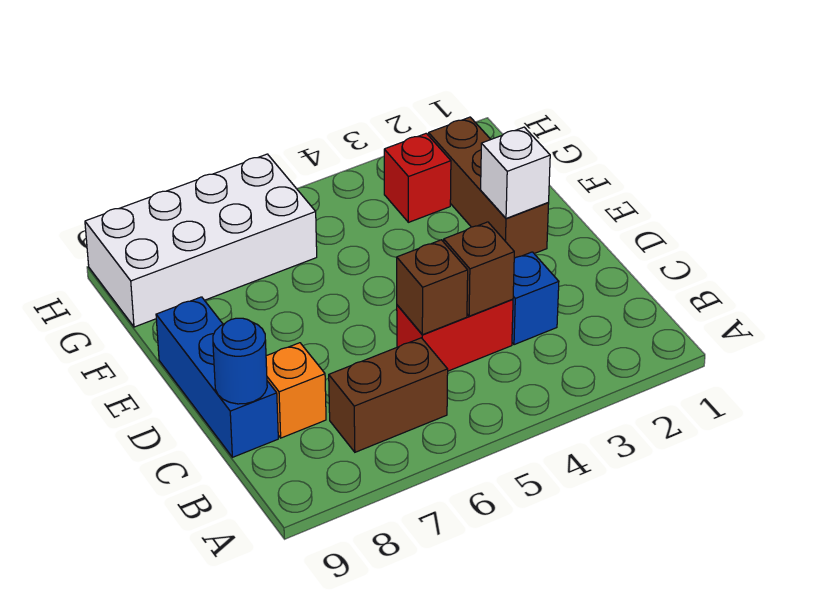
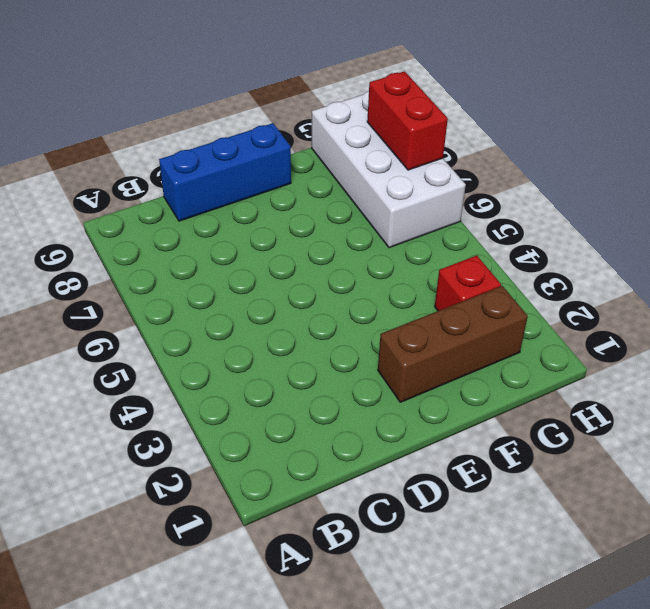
red brick H7:H8 level 2 -> red brick C4:C5 level 1
none -> brown brick B6:B7 level 1
none -> blue brick C3 level 1
none -> orange brick C8 level 1

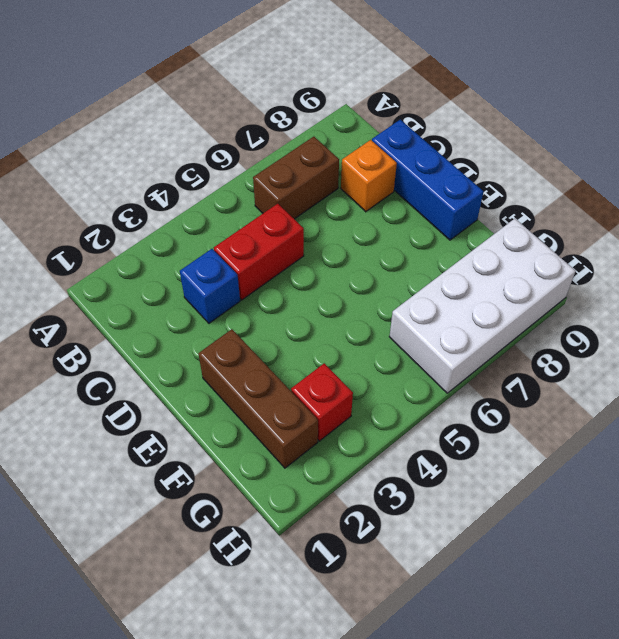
none -> brown brick C4 level 2
none -> brown brick C5 level 2
none -> blue round brick C9 level 2

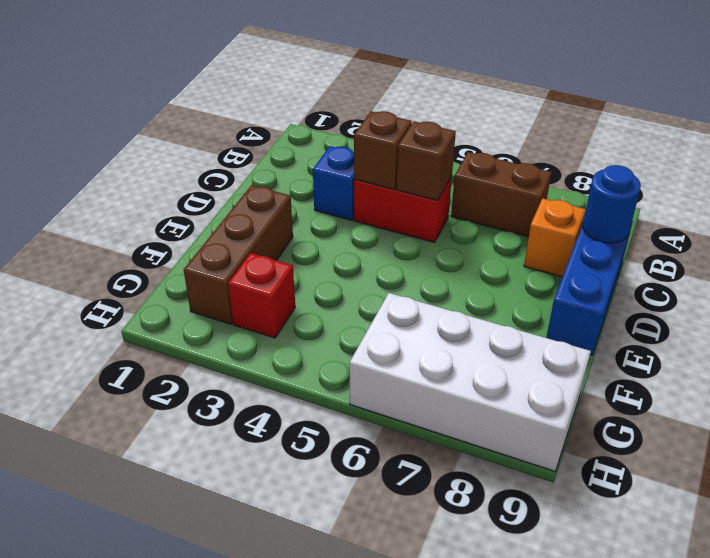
none -> white brick E2 level 2

